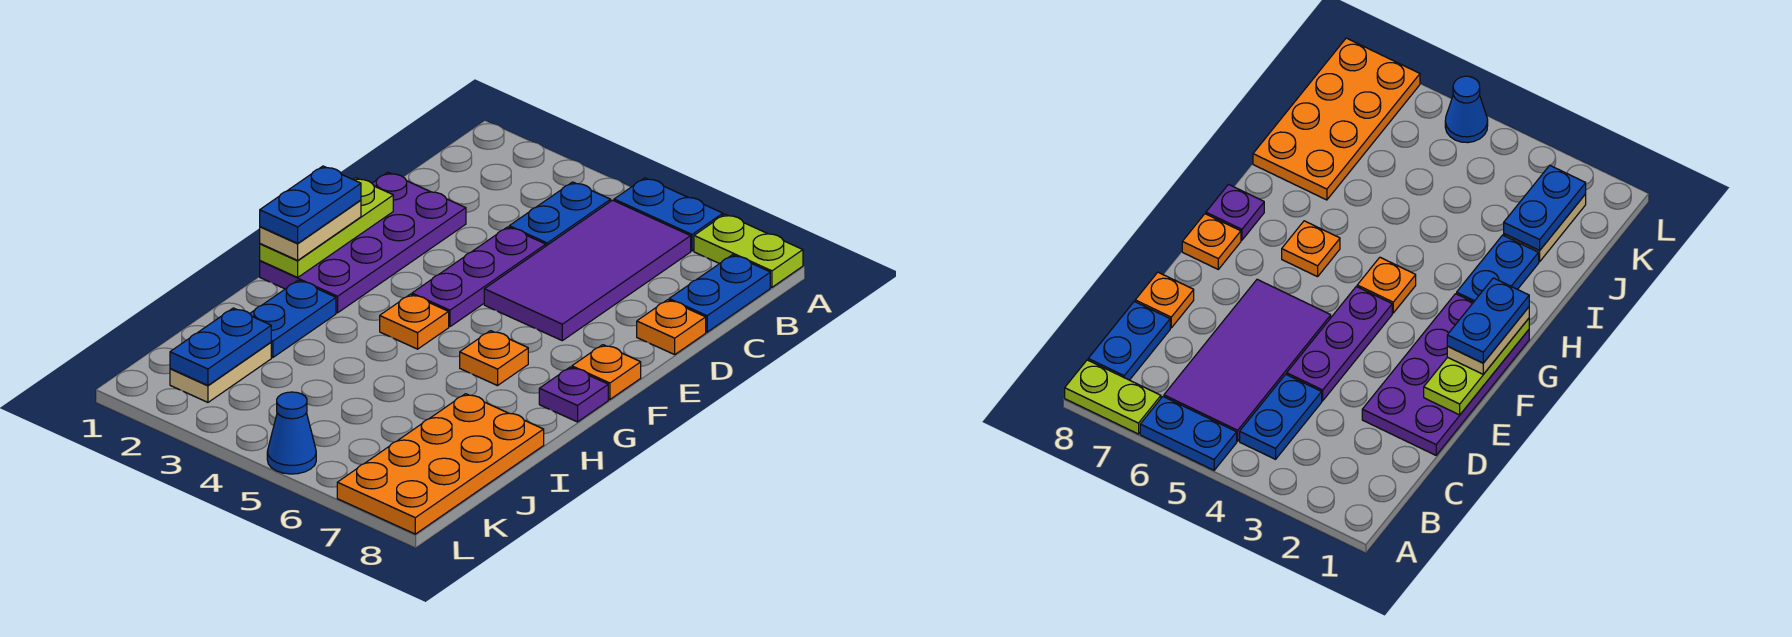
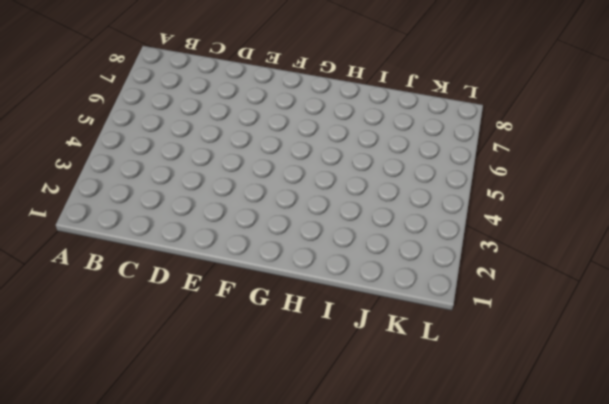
none -> blue plate A5:A6 level 1
none -> lime plate A7:A8 level 1
none -> blue plate B4:C4 level 1

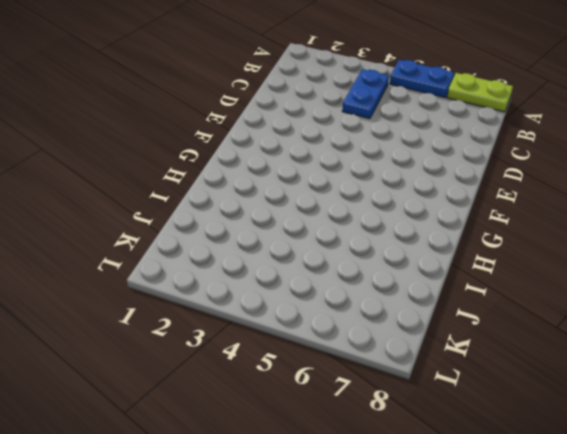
none -> purple tile B5:E6 level 1
none -> blue plate B8:C8 level 1
none -> purple plate D1:G2 level 1

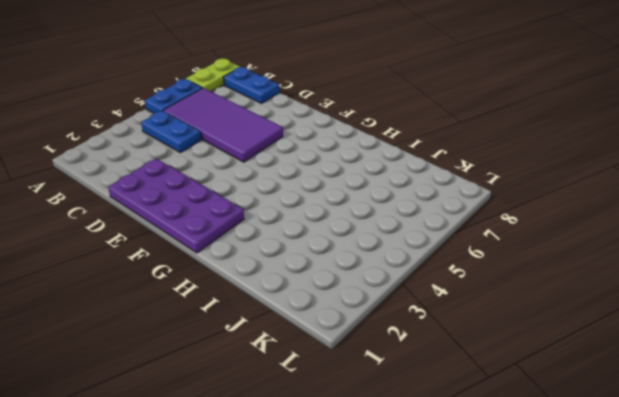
none -> purple plate D4:F4 level 1
none -> orange plate D8 level 1
none -> orange plate F8 level 1

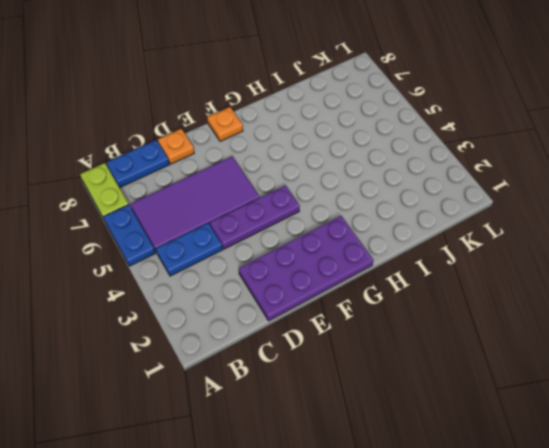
none -> orange plate G4 level 1
none -> orange plate G6 level 1
none -> purple plate G8 level 1

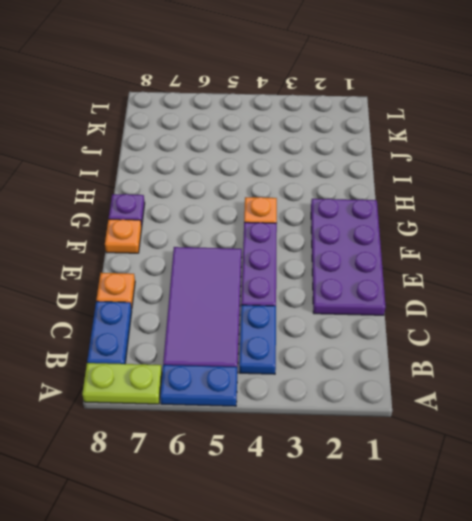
none -> orange plate G6 level 1
none -> blue plate H2:I2 level 1
none -> orange plate I7:L8 level 1

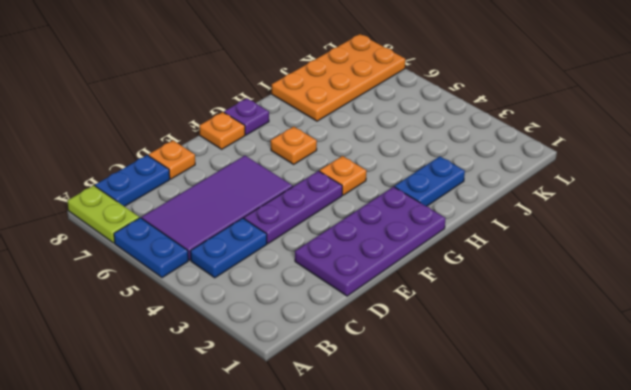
none -> tan plate J2:K2 level 1
none -> blue cone L5 level 1
none -> lime plate E1:G1 level 2

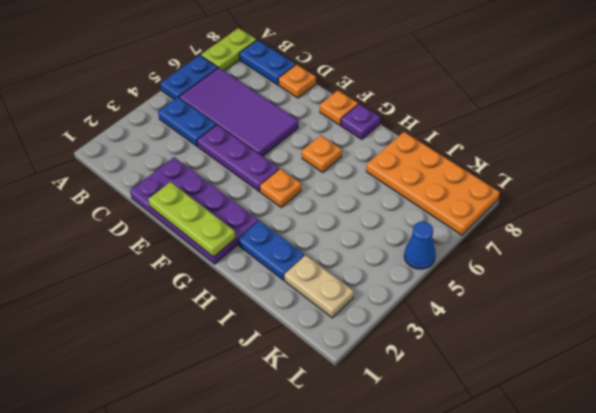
none -> blue plate J2:K2 level 2
none -> tan plate F1:G1 level 3
none -> blue plate F1:G1 level 4

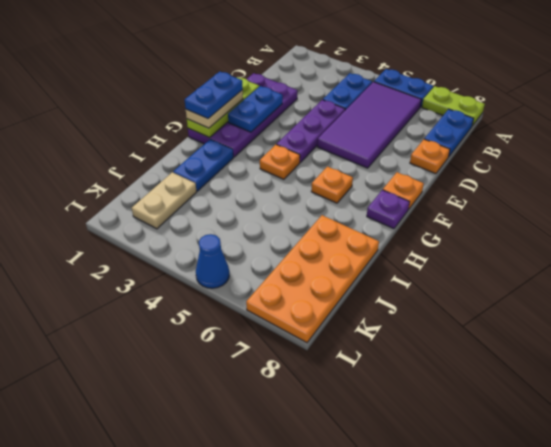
blue plate E2:F2 level 2 -> blue plate J2:K2 level 2

